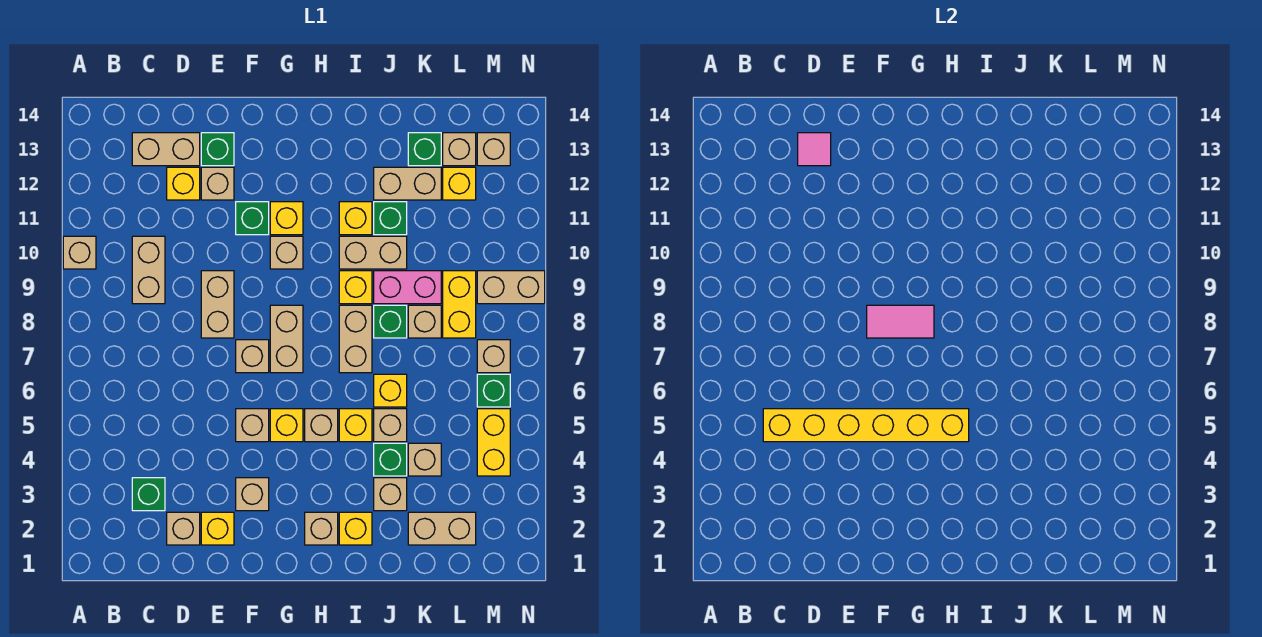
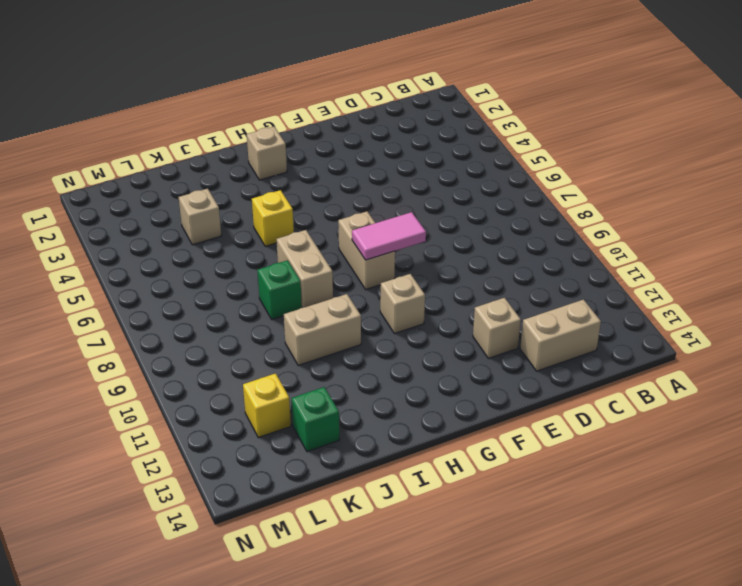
none -> tan brick A10 level 1
none -> green brick C3 level 1
none -> tan brick C9:C10 level 1
none -> tan brick D2 level 1

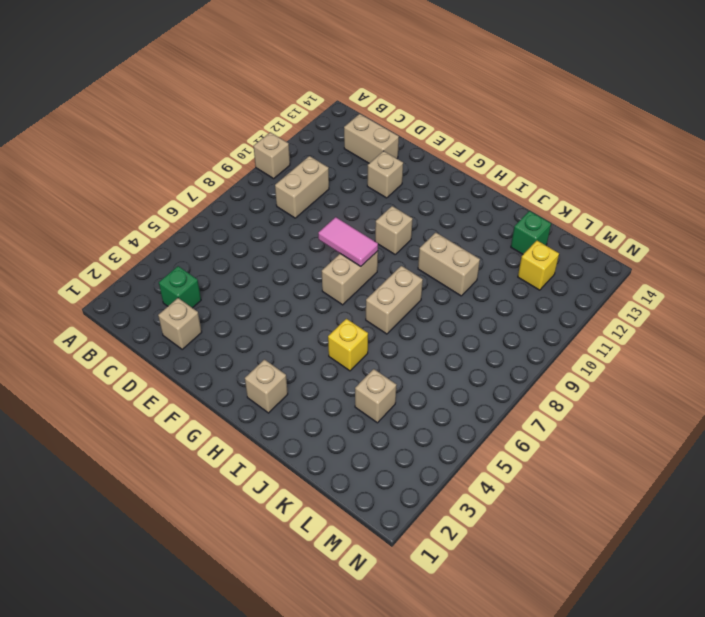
none -> yellow brick D12 level 1
none -> yellow brick E2 level 1
none -> tan brick E8:E9 level 1
none -> green brick E13 level 1

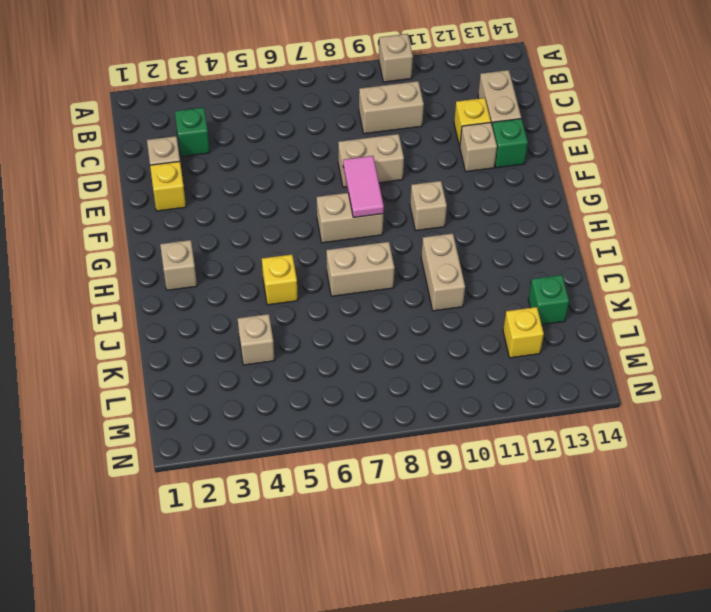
none -> tan brick F3 level 1
none -> tan brick F5 level 1
none -> tan brick F7 level 1
none -> green brick F11 level 1

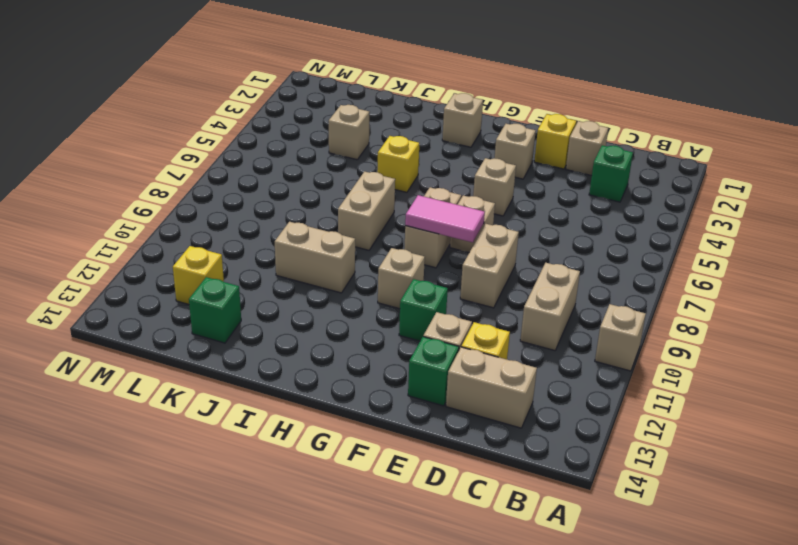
none -> yellow brick G5 level 1
none -> yellow brick G11 level 1
none -> tan brick H5 level 1
none -> yellow brick I2 level 1

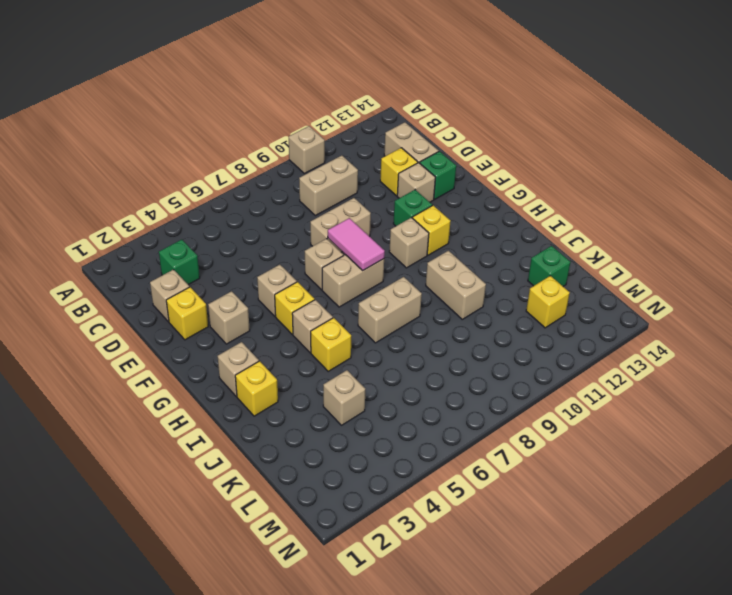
none -> yellow brick I9 level 1
none -> yellow brick I11 level 1
none -> tan brick J3 level 1
none -> green brick J4 level 1

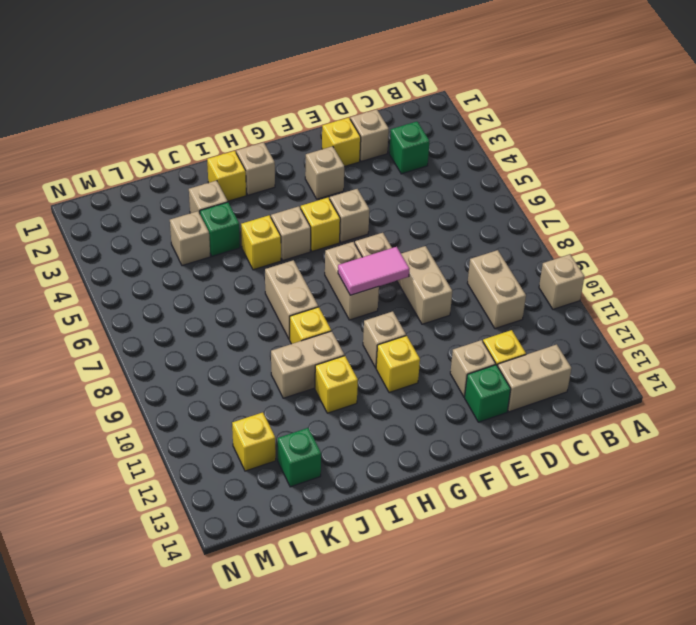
none -> green brick F11 level 1
none -> tan brick J5 level 1
none -> yellow brick J6 level 1
none -> green brick J8 level 1

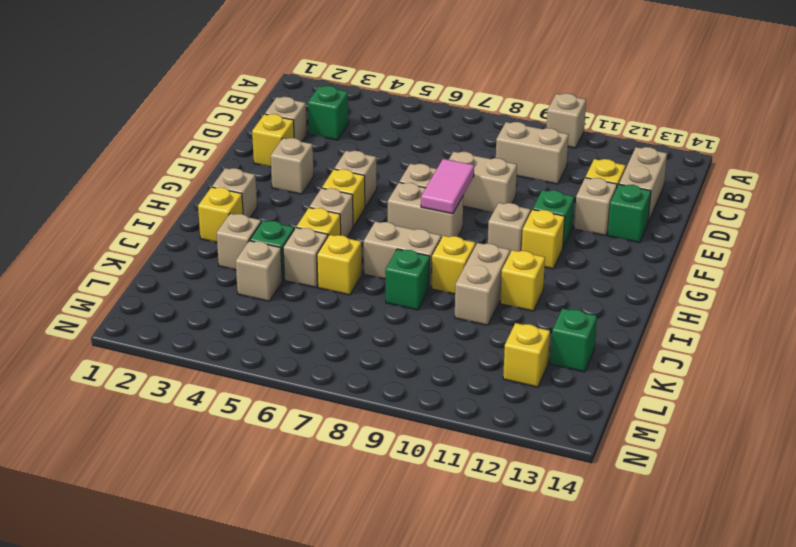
none -> pink brick J9:K9 level 1
none -> green brick J11 level 1
none -> tan brick J12:K12 level 1
none -> tan brick K2:L2 level 1

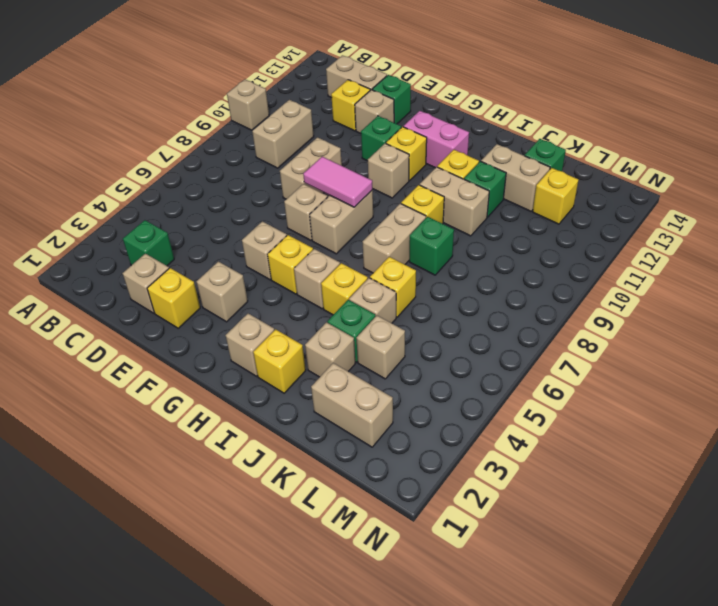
pink brick G12:H12 level 1 -> pink brick J9:K9 level 1
none -> tan brick K8 level 1
none -> yellow brick L8:L9 level 1
none -> tan brick L13 level 1
none -> yellow brick M4:M5 level 1

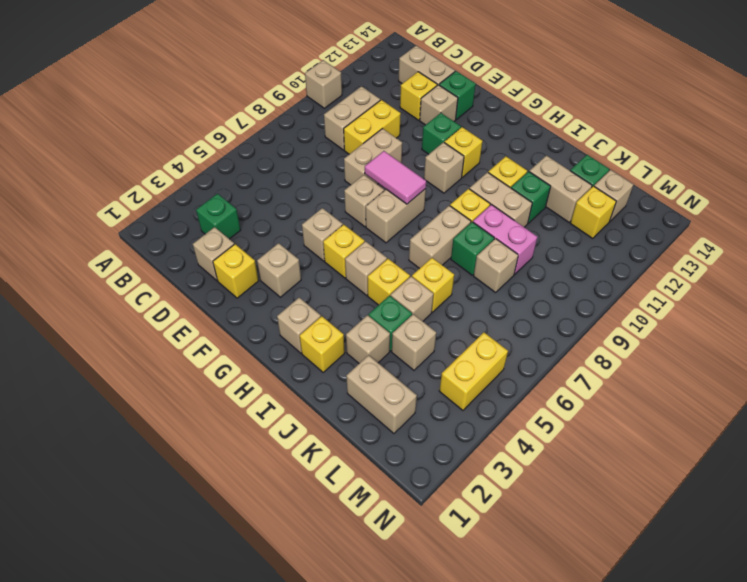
yellow brick D9:D10 level 1 -> yellow brick L8:L9 level 1
none -> green brick M6 level 1
none -> tan brick M7 level 1
none -> tan brick M9:N9 level 1
none -> tan brick M13 level 1

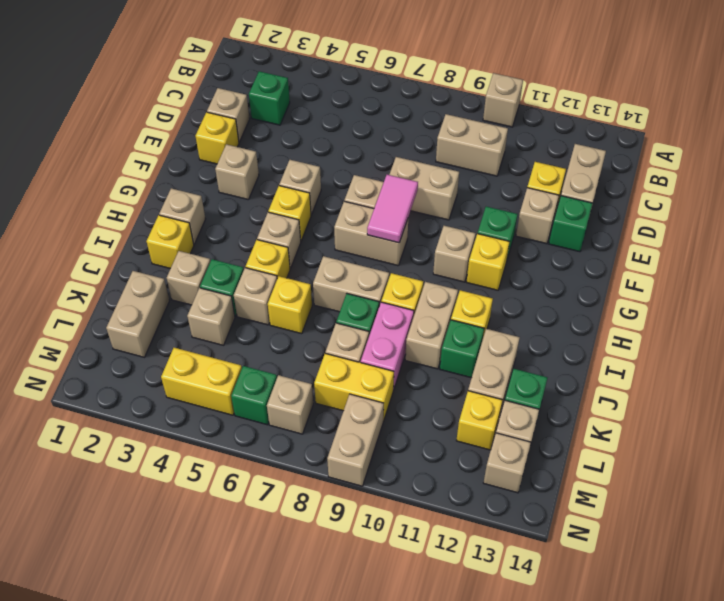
none -> yellow brick C5:H5 level 2
none -> pink tile D13 level 2

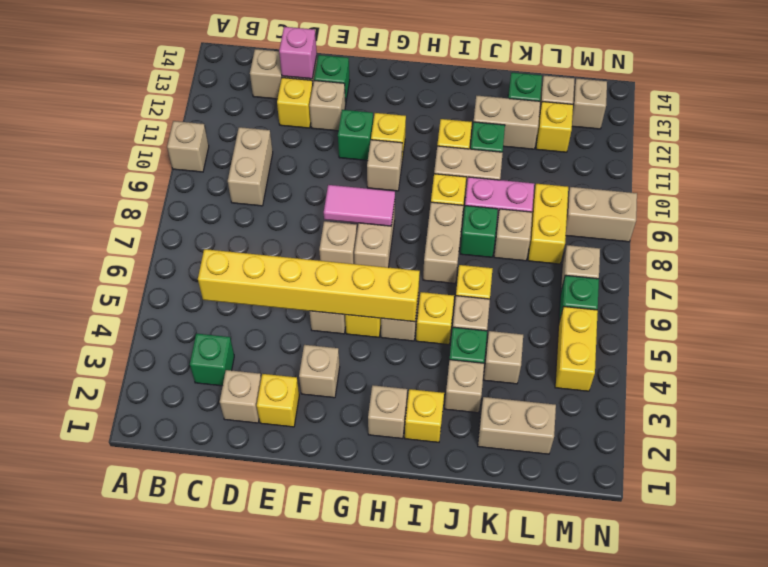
pink brick D13 level 2 -> pink tile D13 level 2
none -> tan brick E8:E9 level 1

